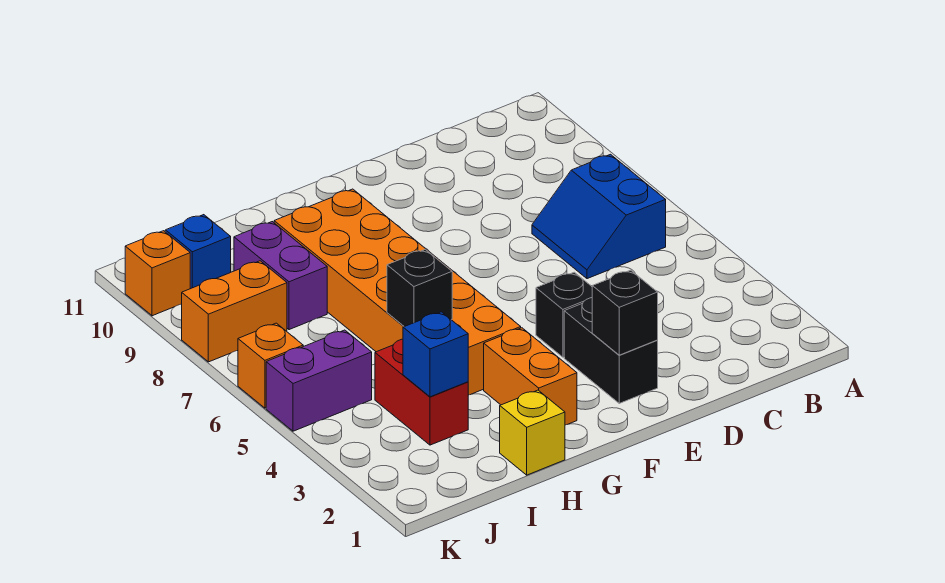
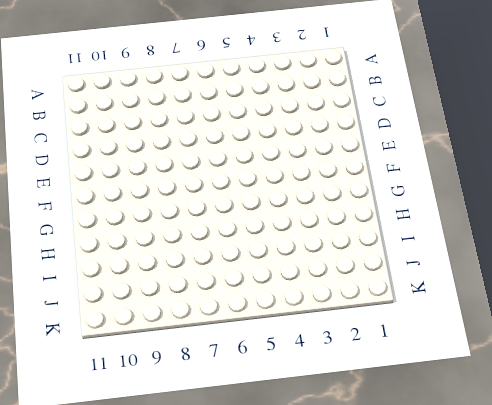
none -> blue slope B6:C7 level 1 top B
none -> black brick E2:E3 level 1
none -> black brick E4 level 1

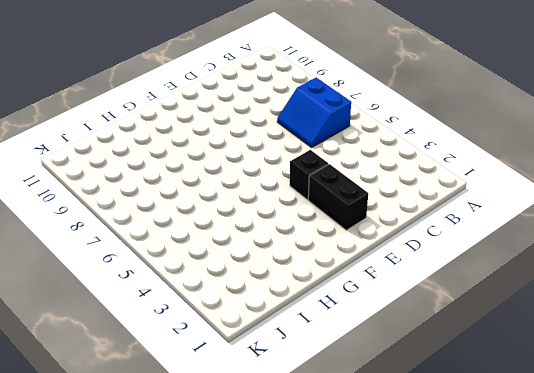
none -> orange brick G2:G3 level 1
none -> orange brick G4:H9 level 1
none -> yellow brick H1 level 1

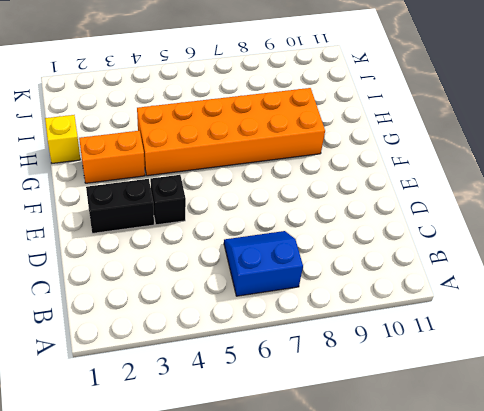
none -> red brick I3:I4 level 1
none -> purple brick I8:I9 level 1
none -> purple brick J5:K5 level 1

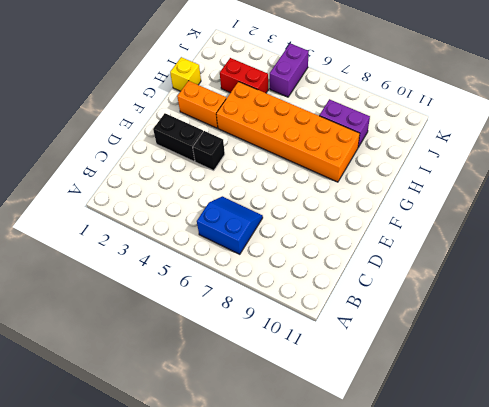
none -> orange brick J8:K8 level 1
none -> blue brick J10 level 1
none -> orange brick K6 level 1

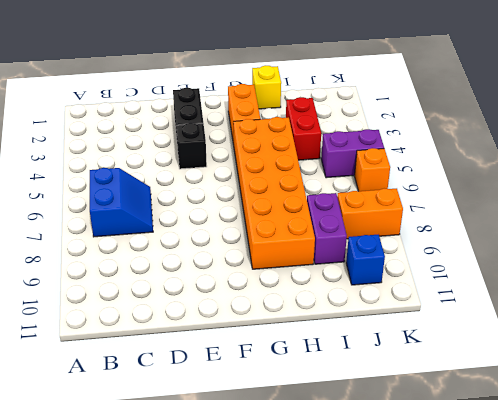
none -> orange brick K10 level 1
none -> black brick E2 level 2
none -> black brick H5 level 2

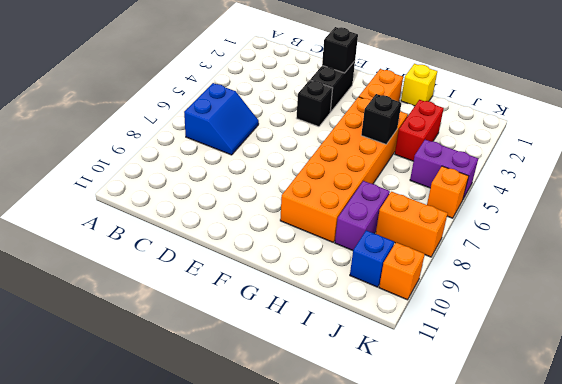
none -> blue brick I3 level 2

